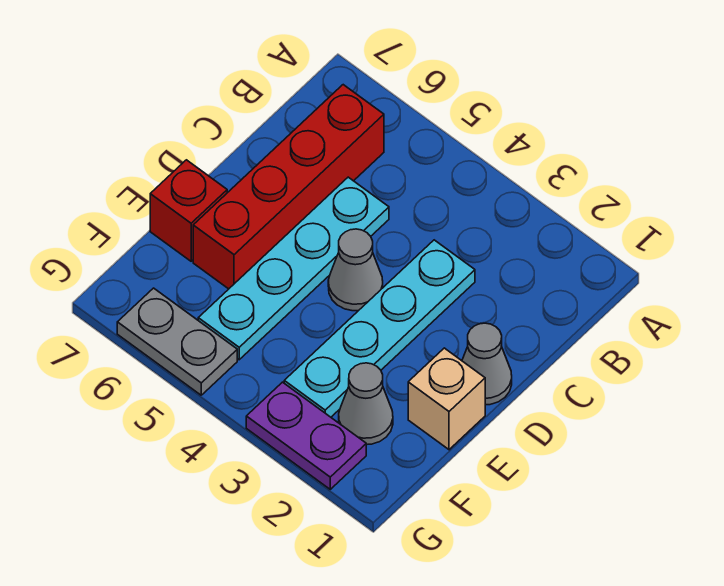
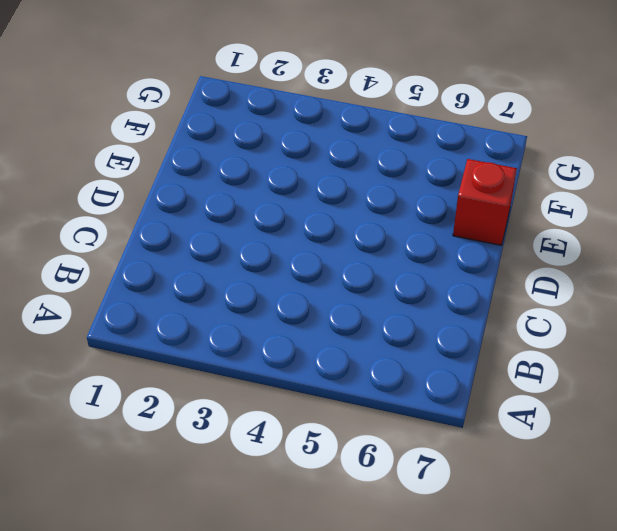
none -> red brick B6:E6 level 1
none -> cyan plate C3:F3 level 1

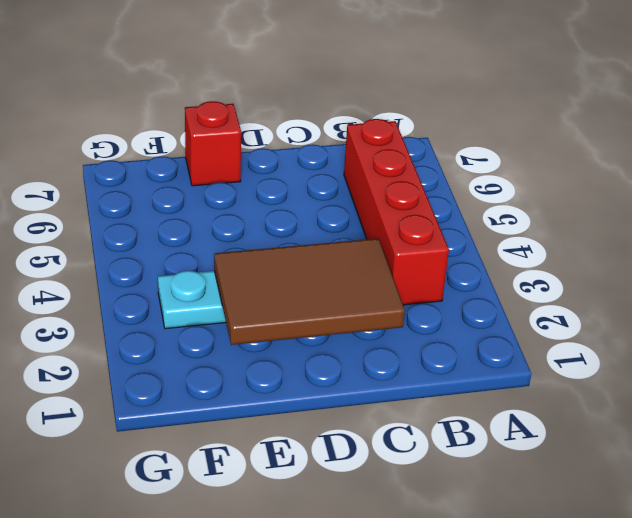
red brick B3:B6 level 1 -> red brick B6:E6 level 1
brown tile C2:E3 level 2 -> none
none -> cyan plate C5:F5 level 1
none -> grey cone D1 level 1

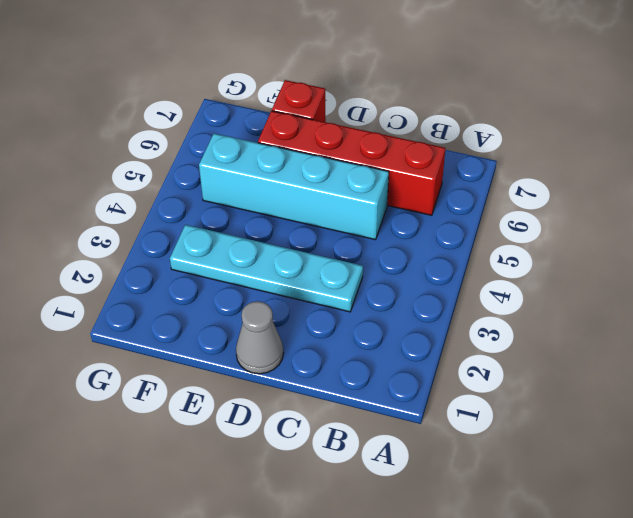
cyan brick C5:F5 level 1 -> cyan plate C5:F5 level 1
none -> grey cone D4 level 1
none -> tan brick E1 level 1

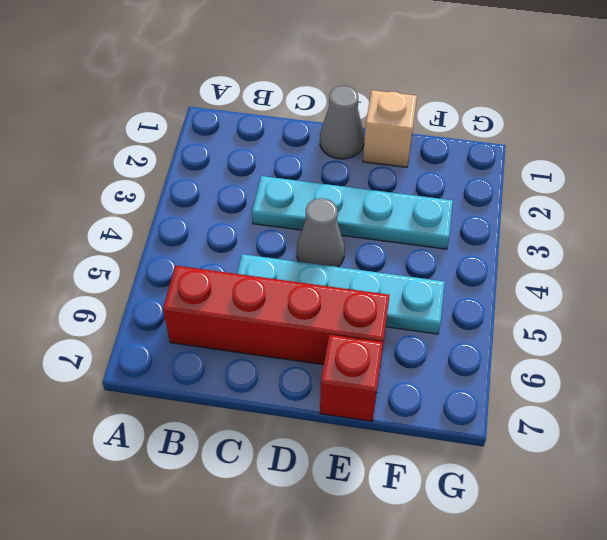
none -> grey cone F2 level 1
none -> purple plate G2:G3 level 1

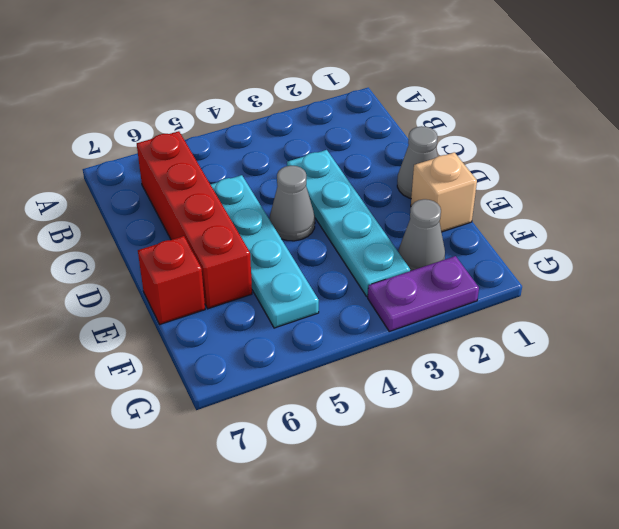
none -> grey plate G5:G6 level 1

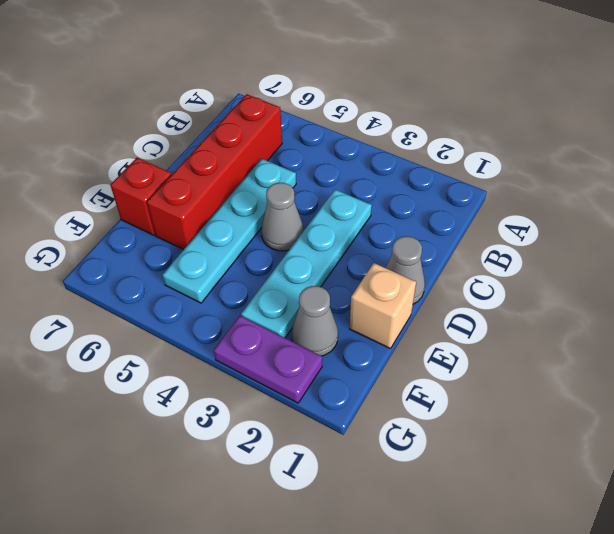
none -> grey plate G5:G6 level 1

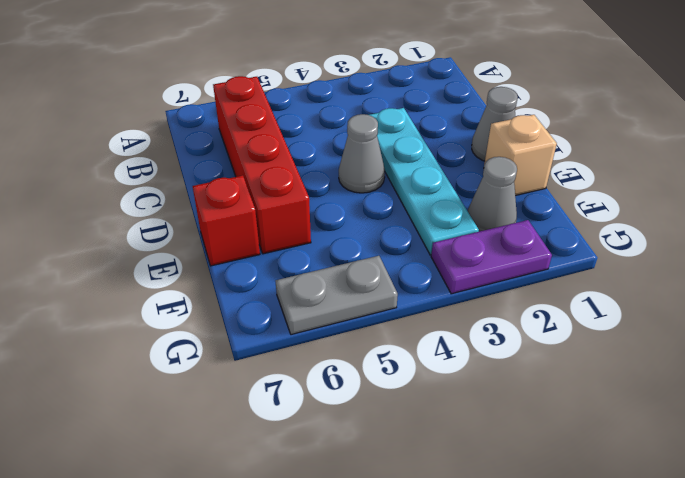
none -> cyan plate C5:F5 level 1

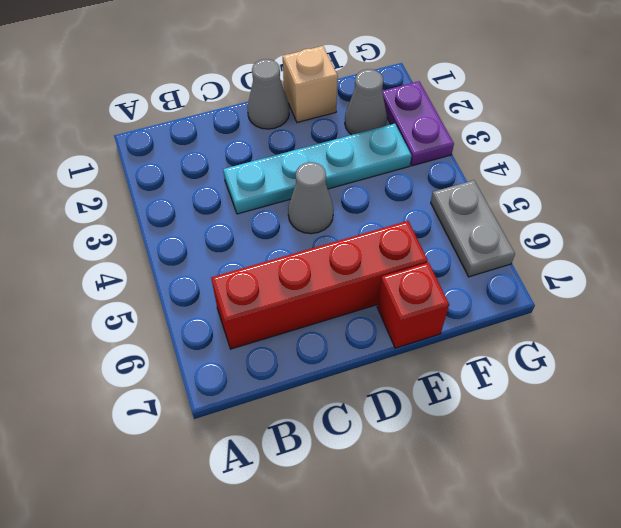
none -> cyan plate C5:F5 level 1

